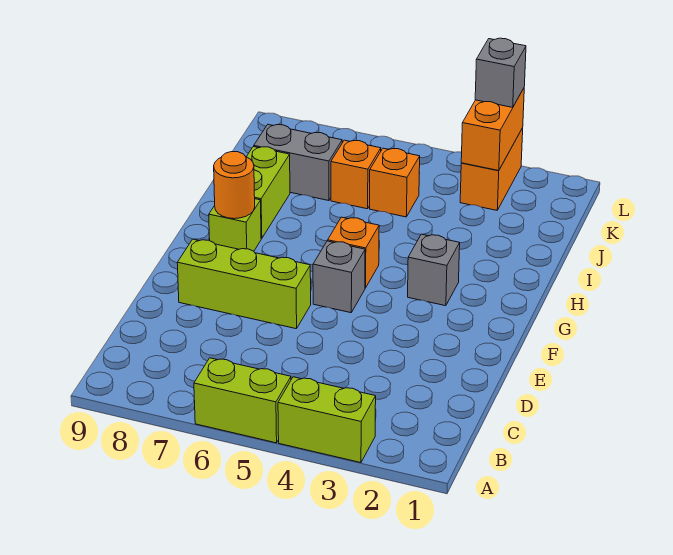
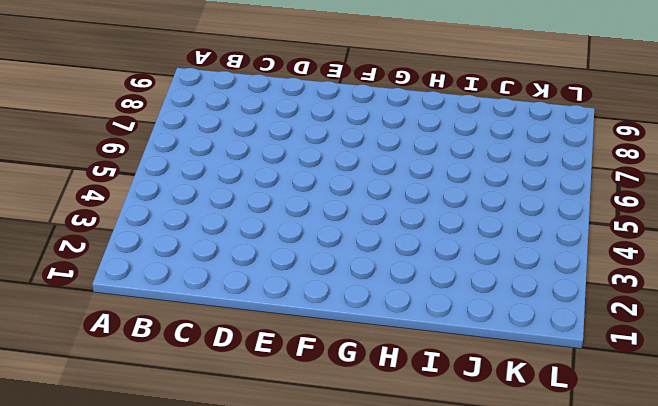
none -> lime brick A3:A4 level 1
none -> lime brick A5:A6 level 1
none -> lime brick E6:E8 level 1

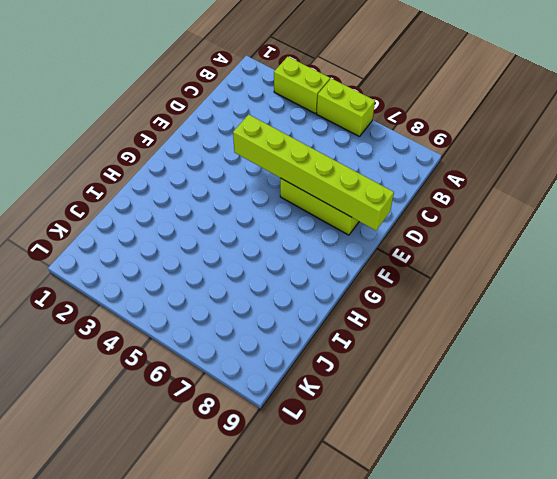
lime brick E4:E9 level 2 -> none
none -> grey brick F5 level 1
none -> grey brick G3 level 1
none -> orange brick G5 level 1

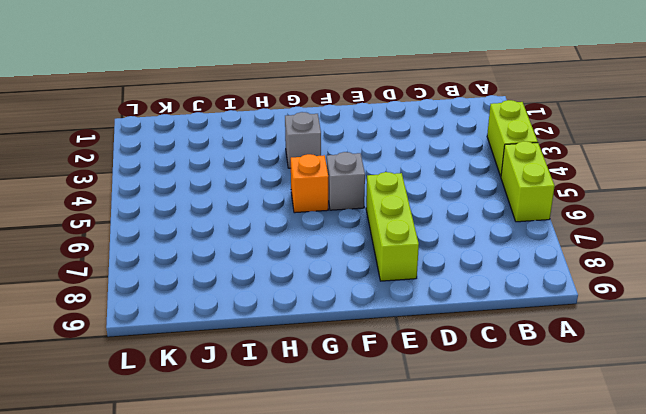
none -> lime brick G8 level 1
none -> lime brick H8:I8 level 1
none -> orange brick J5 level 1

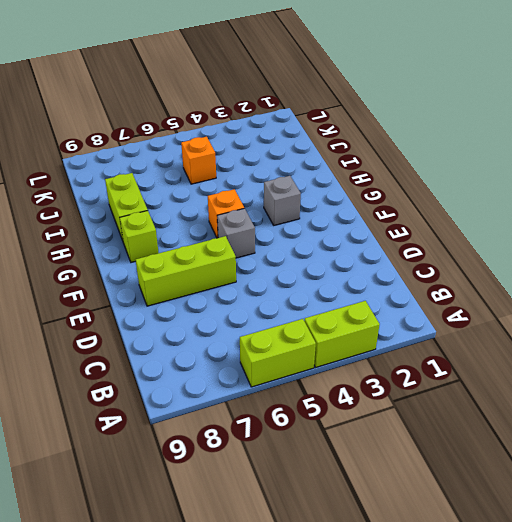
none -> orange brick J6 level 1
none -> grey brick J7:J8 level 1
none -> orange brick K3:L3 level 1

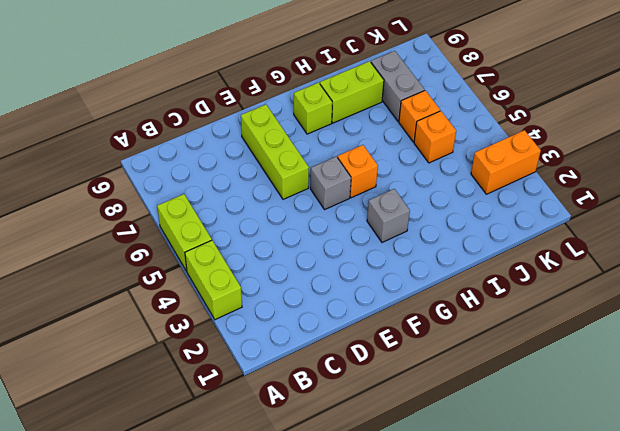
none -> orange round brick G8 level 2
none -> orange brick K3:L3 level 2
none -> grey brick L3 level 3

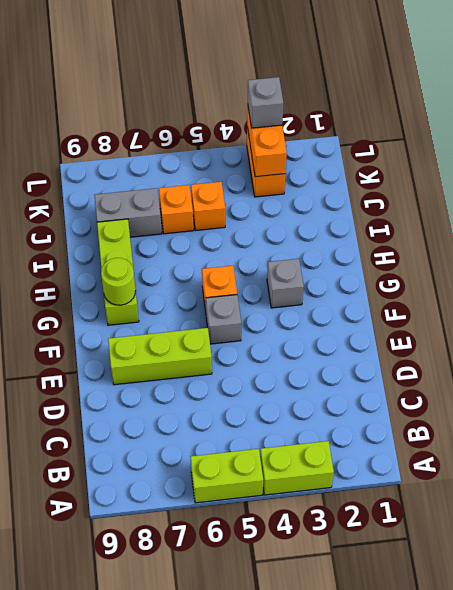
lime round brick G8 level 2 -> orange round brick G8 level 2

